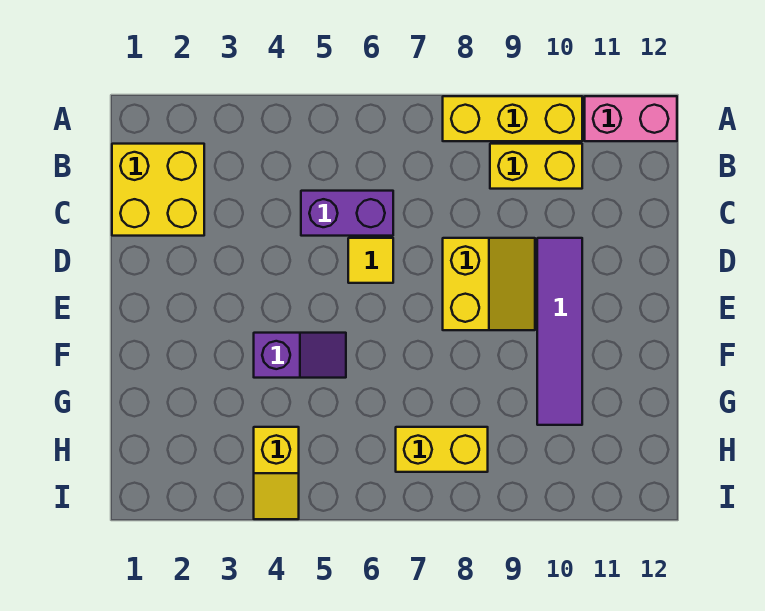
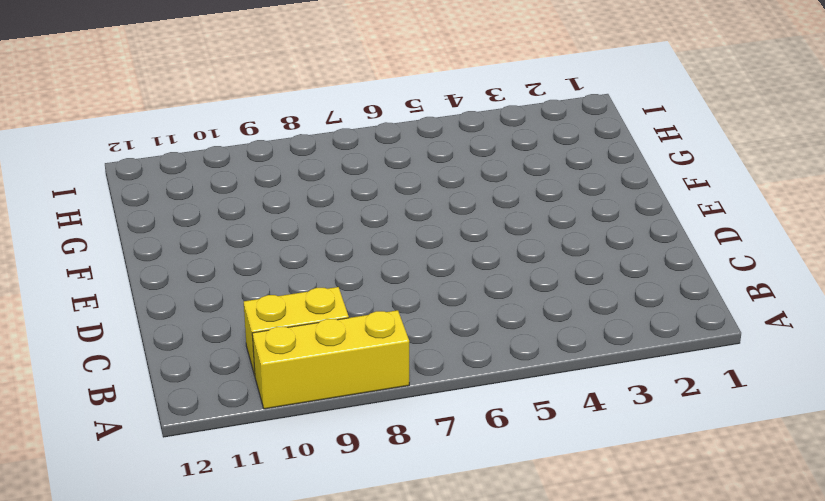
none -> pink brick A11:A12 level 1
none -> yellow brick B1:C2 level 1

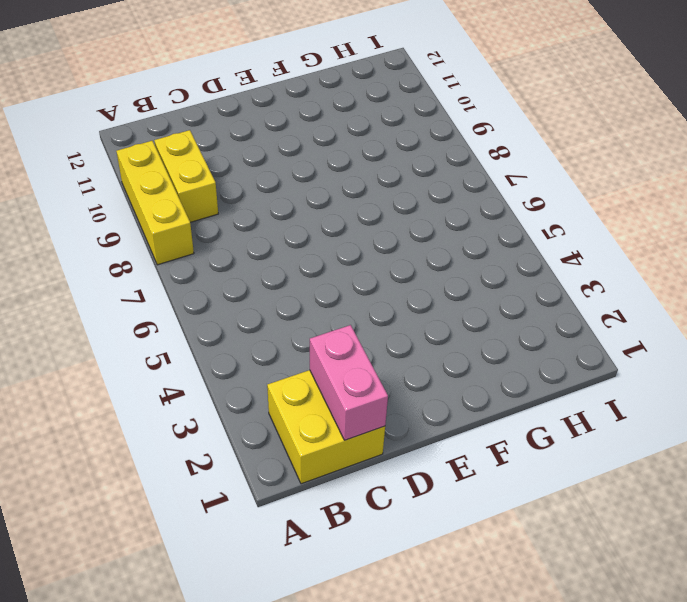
pink brick C1:C2 level 2 -> pink brick A11:A12 level 1
none -> purple brick C5:C6 level 1
none -> yellow tile D6 level 1

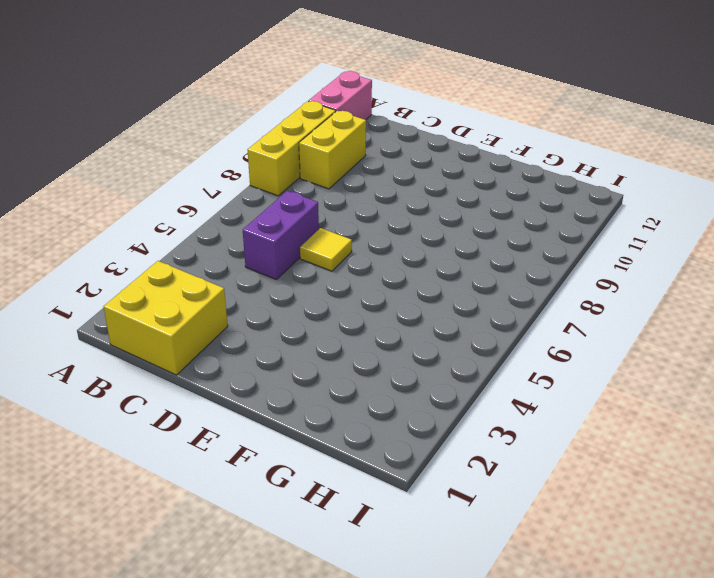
none -> yellow slope D8:E9 level 1 top 8
none -> purple tile D10:G10 level 1

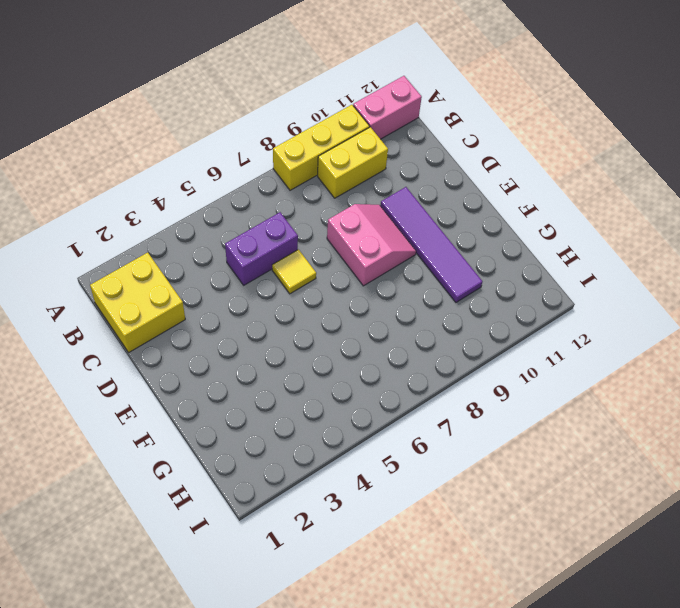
pink slope D8:E9 level 1 top 8 -> yellow slope D8:E9 level 1 top 8
none -> purple slope F4:F5 level 1 top 4
none -> yellow slope H4:I4 level 1 top H

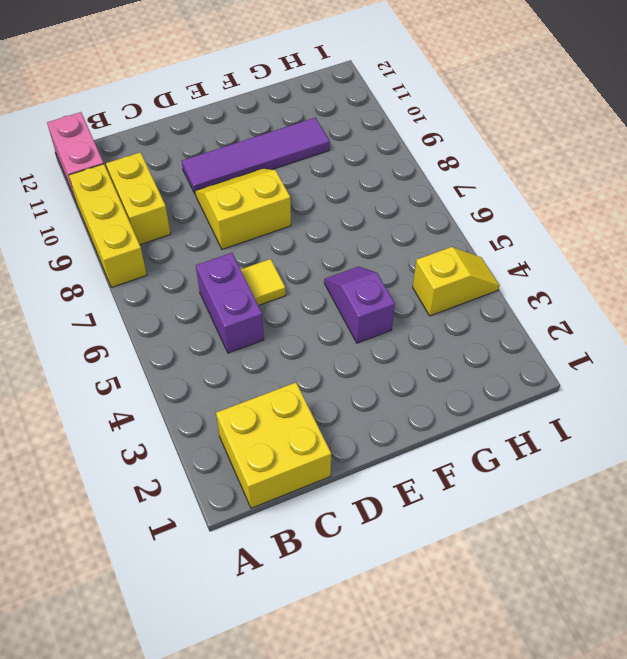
none -> yellow brick H7:H8 level 1

